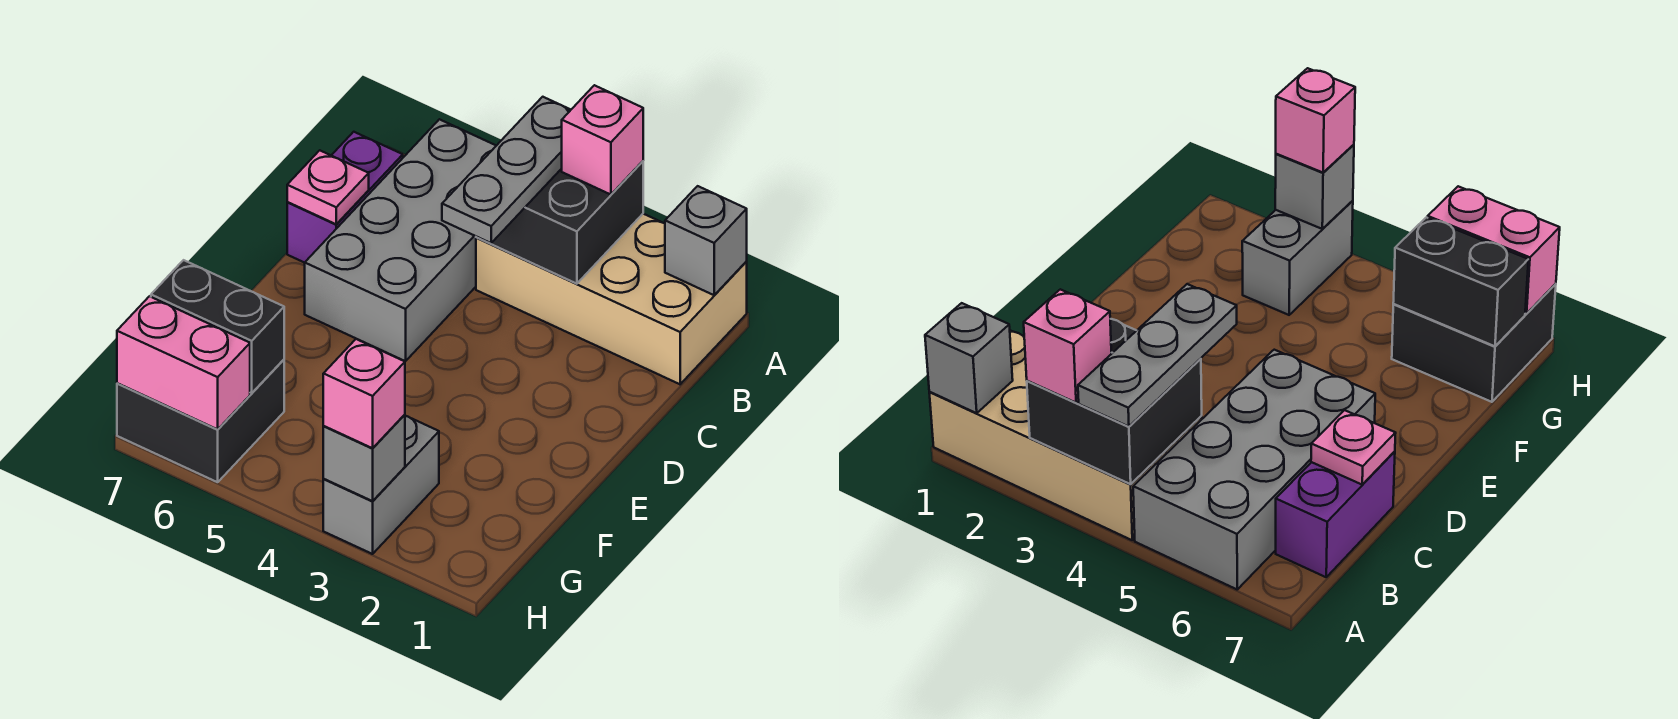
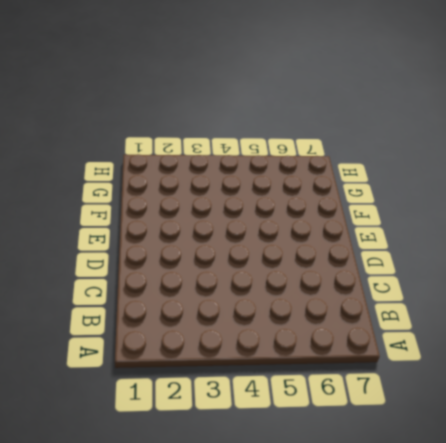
none -> tan brick A1:B4 level 1
none -> grey brick A5:D6 level 1
none -> purple brick B7:C7 level 1

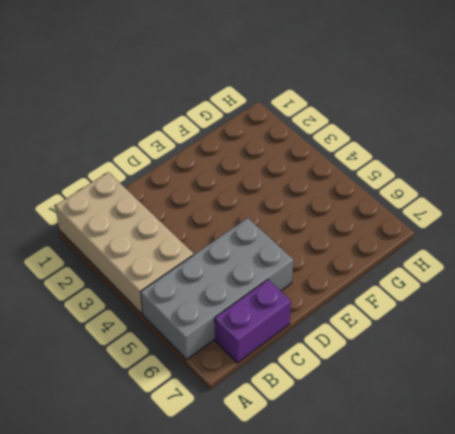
none -> grey brick G3:H3 level 1
none -> black brick G6:H7 level 1
none -> grey brick A1 level 2

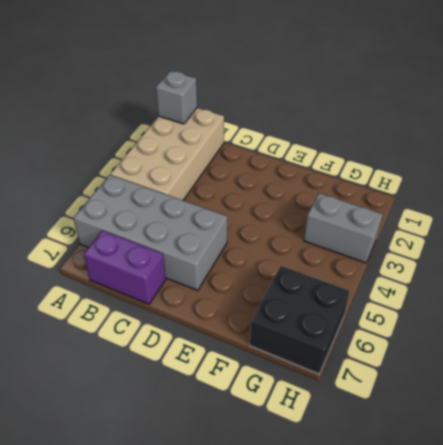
none -> black brick A3:B4 level 2
none -> pink plate C7 level 2
none -> black brick G6:G7 level 2

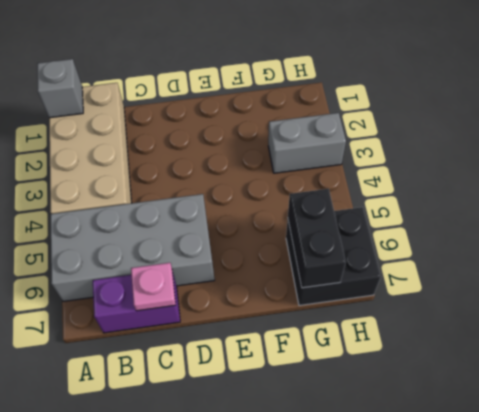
none -> black brick A3:B4 level 2
none -> grey brick H3 level 2
none -> pink brick H6:H7 level 2

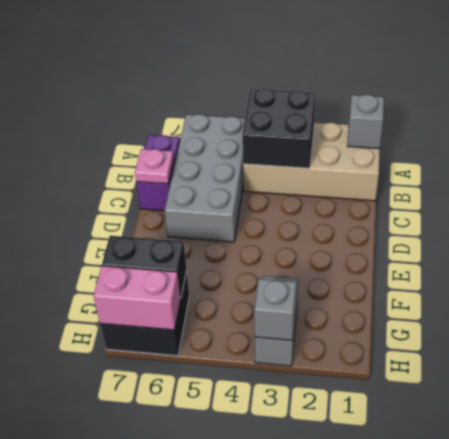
none -> pink brick A3 level 3
none -> grey plate A4:C4 level 3
none -> pink brick H3 level 3

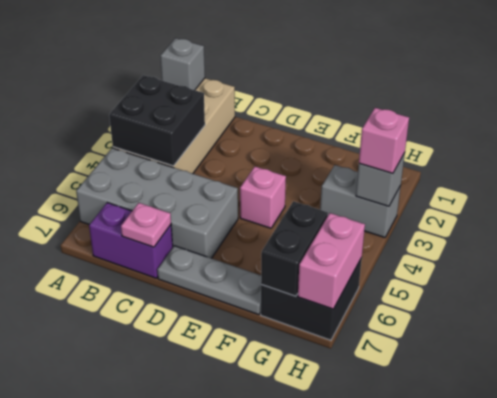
grey plate D7:F7 level 1 -> grey plate A4:C4 level 3
pink brick E4 level 1 -> pink brick A3 level 3

